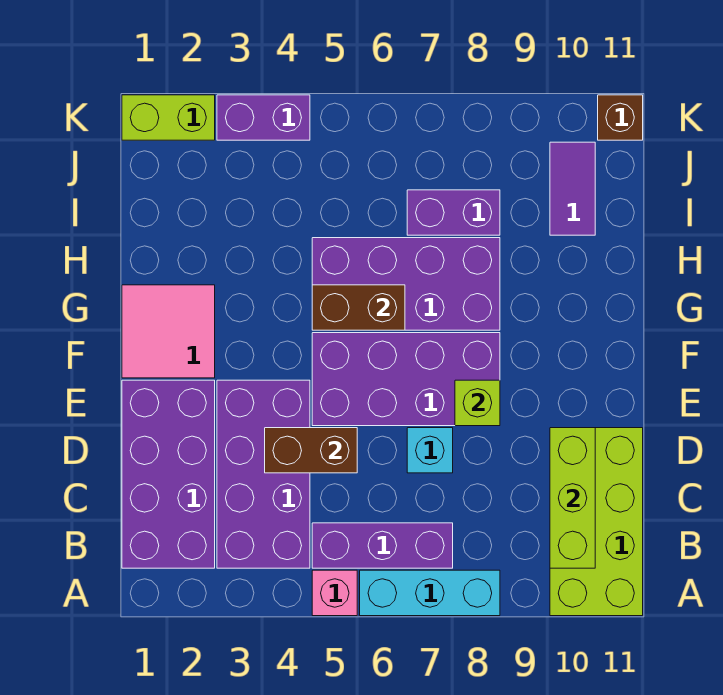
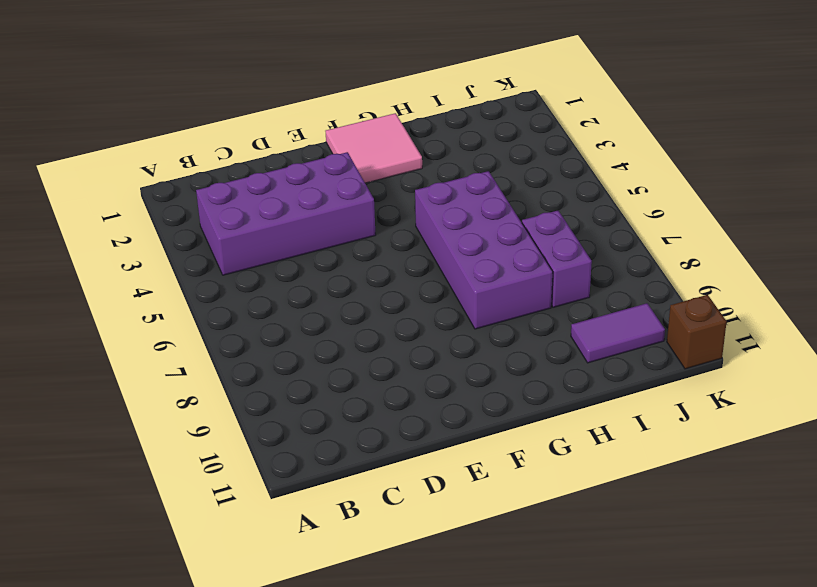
none -> pink brick A5 level 1
none -> cyan brick A6:A8 level 1
none -> lime brick A10:D11 level 1

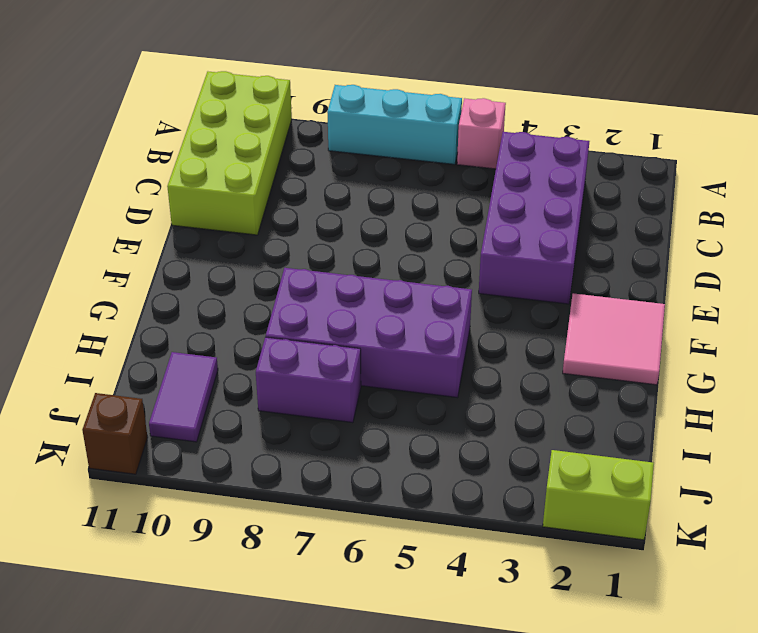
none -> purple brick B1:E2 level 1
none -> purple brick B5:B7 level 1
none -> cyan brick D7 level 1

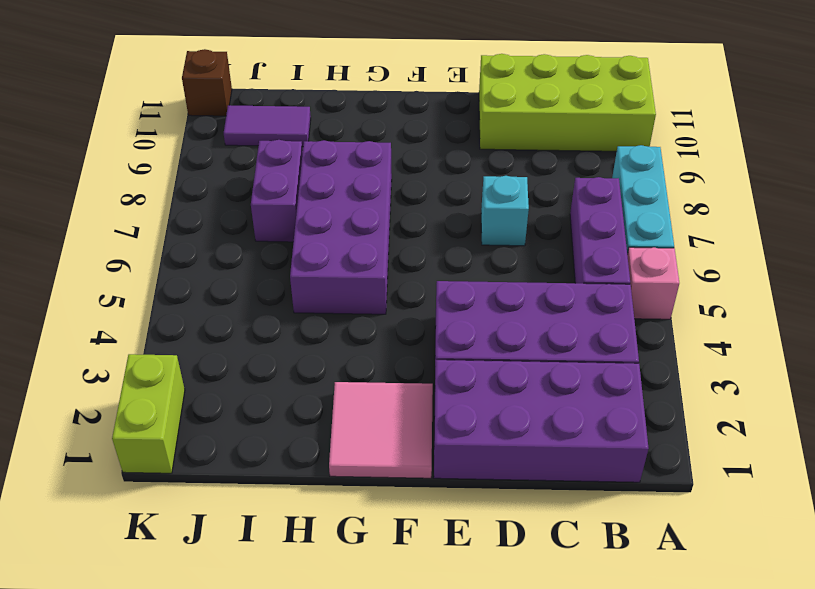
none -> purple brick E5:F8 level 1
none -> purple brick K3:K4 level 1
none -> lime brick B10:D10 level 2

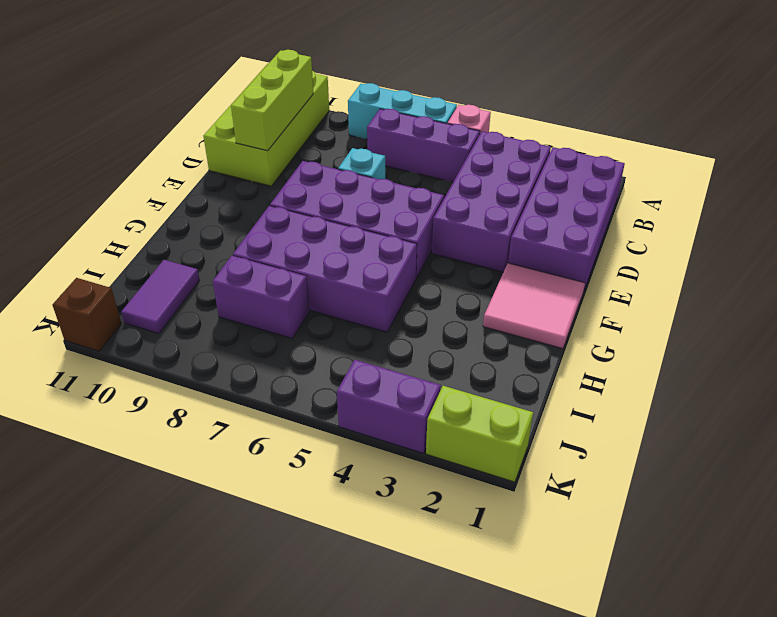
none -> brown brick D4:D5 level 2
none -> lime brick E8 level 2
none -> brown brick G5:G6 level 2

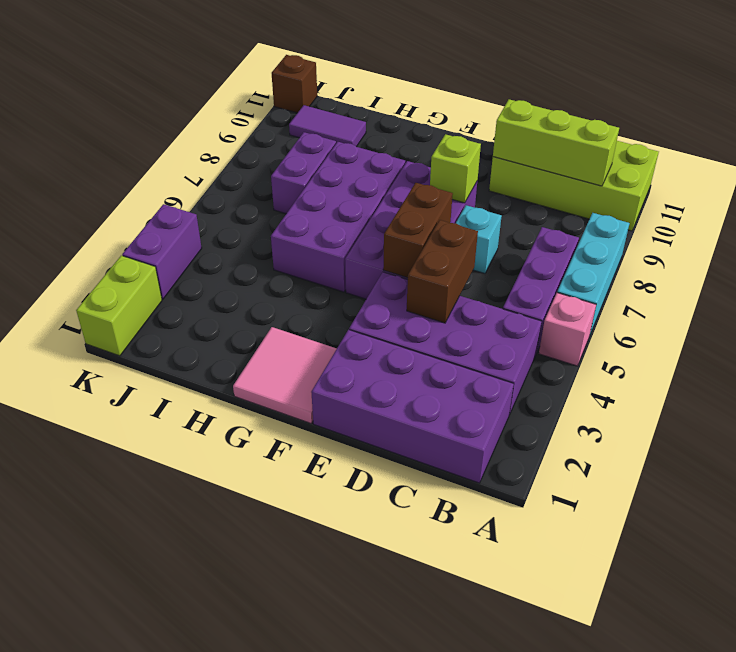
brown brick E5:E6 level 2 -> brown brick G5:G6 level 2

